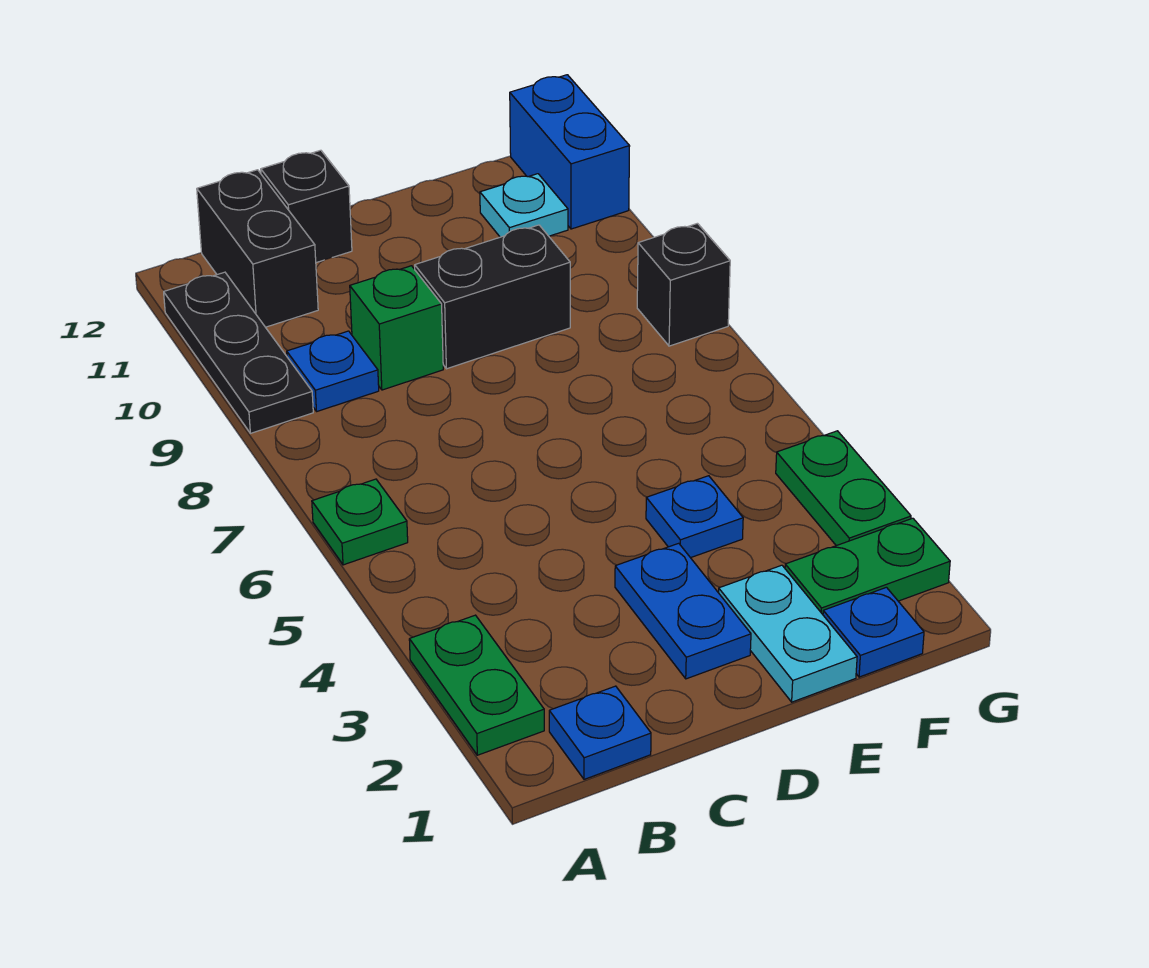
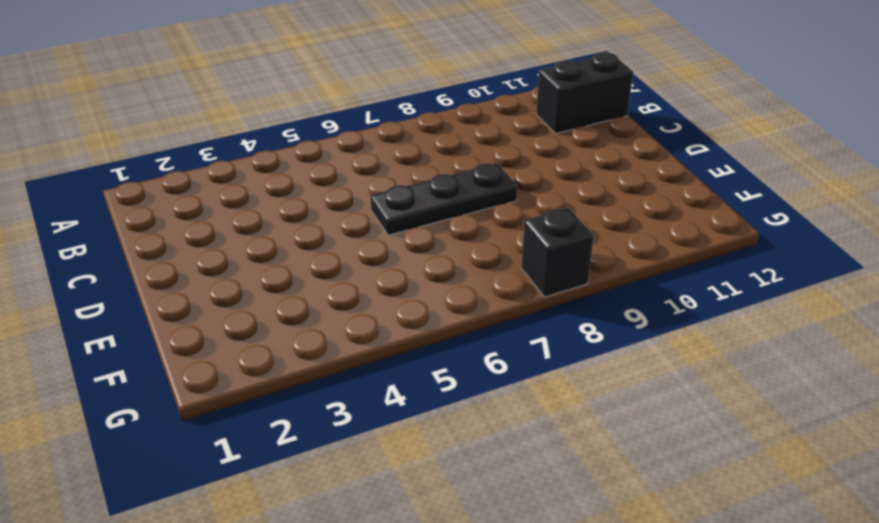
black plate D6:D8 level 1 -> black plate A9:A11 level 1
none -> green plate A2:A3 level 1
none -> green plate A6 level 1
none -> blue plate B1 level 1

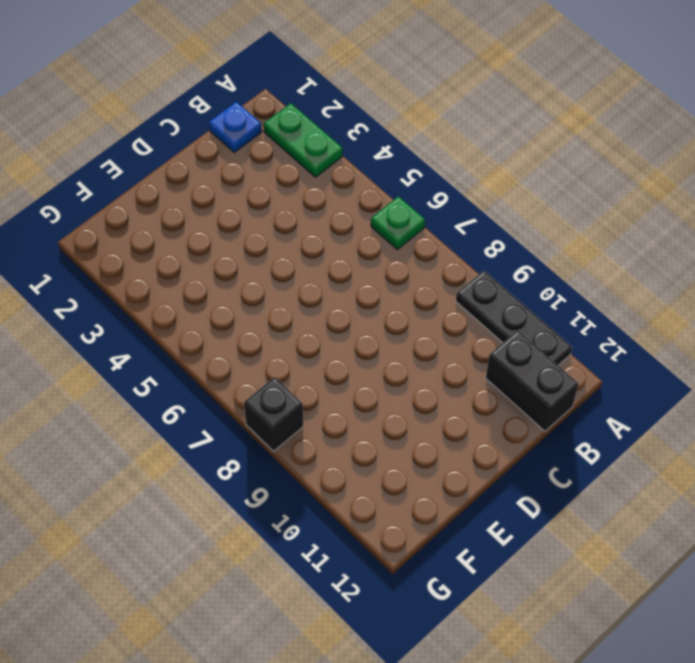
none -> blue plate B9 level 1
none -> green brick C9 level 1
none -> black brick C12 level 1

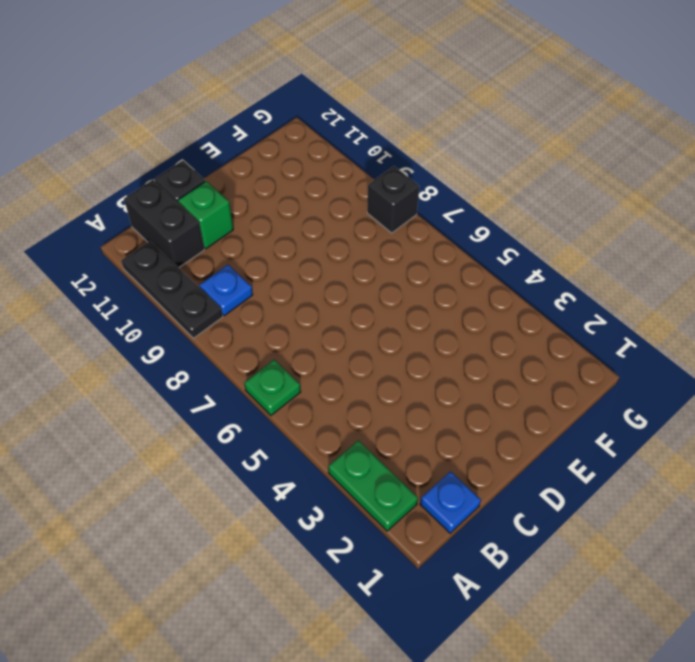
green brick C11 level 1 -> green brick C9 level 1
none -> blue plate D2:D3 level 1
none -> black brick D9:E9 level 1
none -> cyan plate E1:E2 level 1

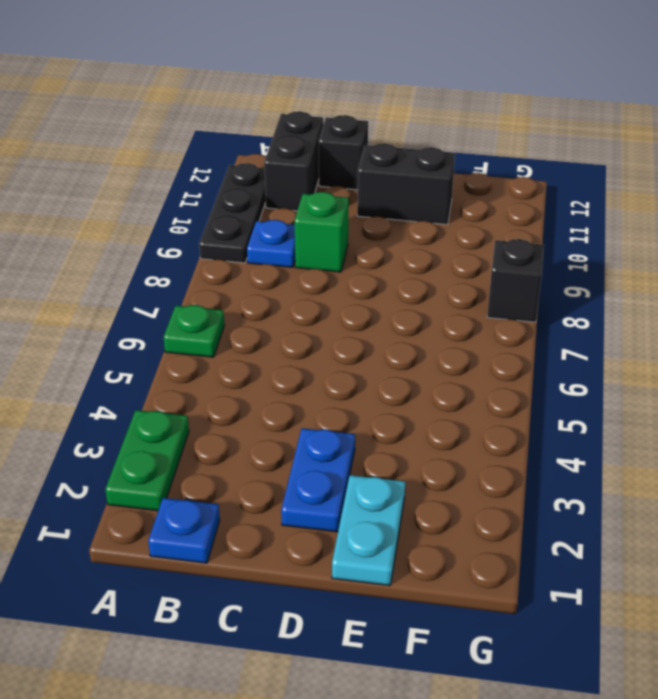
black brick D11:E11 level 1 -> black brick D9:E9 level 1
none -> blue plate E4 level 1
none -> blue plate F1 level 1
none -> green plate F2:G2 level 1

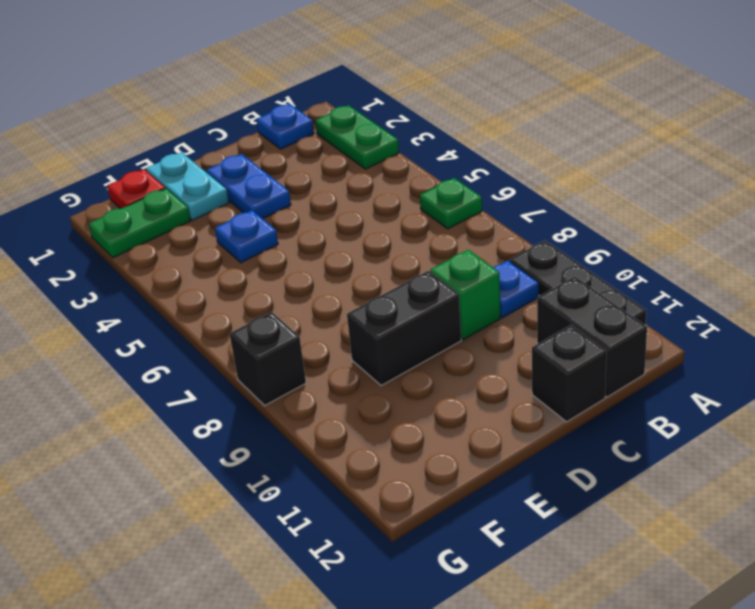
red plate F1 level 1 -> blue plate F1 level 1
none -> cyan plate F11 level 1
none -> green plate G3:G4 level 1
none -> blue brick G11:G12 level 1

